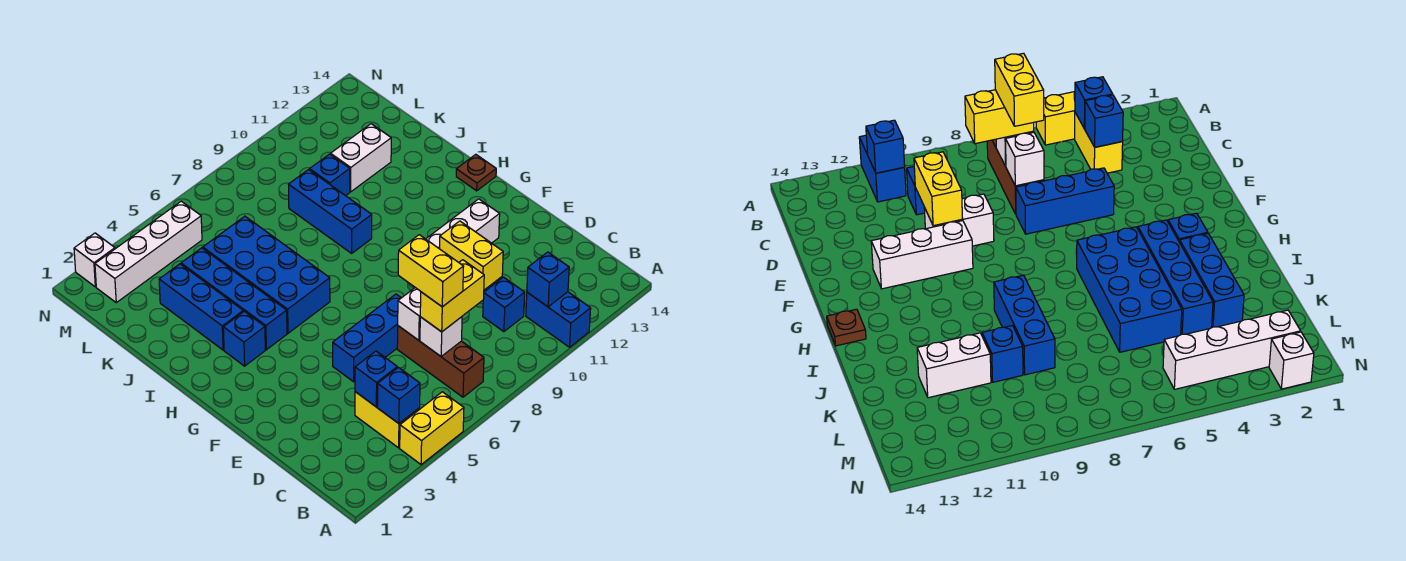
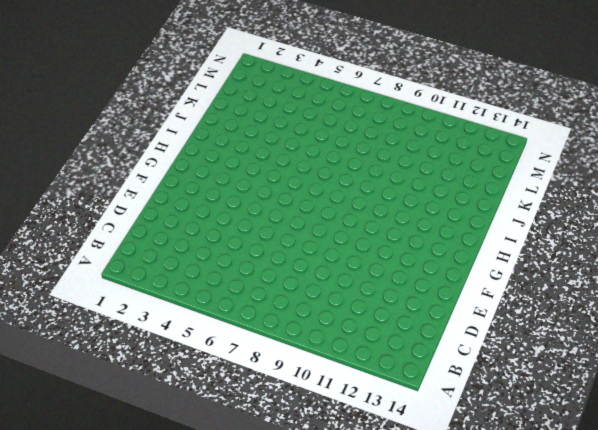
none -> yellow brick A4:A5 level 1
none -> blue brick A11:B11 level 1
none -> yellow brick B4:C4 level 1

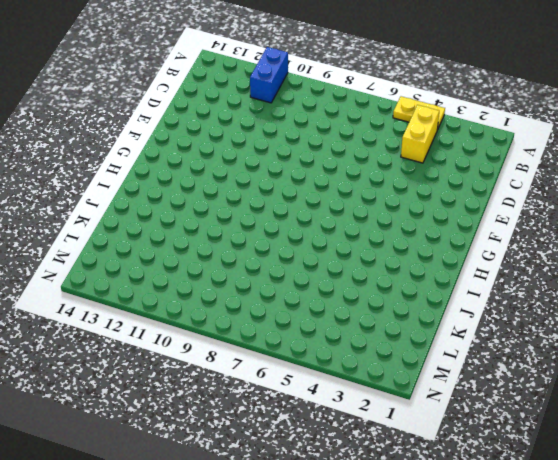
yellow plate A4:A5 level 1 -> yellow brick A4:A5 level 1
none -> brown brick B7:D7 level 1
none -> blue brick C10 level 1
none -> blue brick E5:E7 level 1

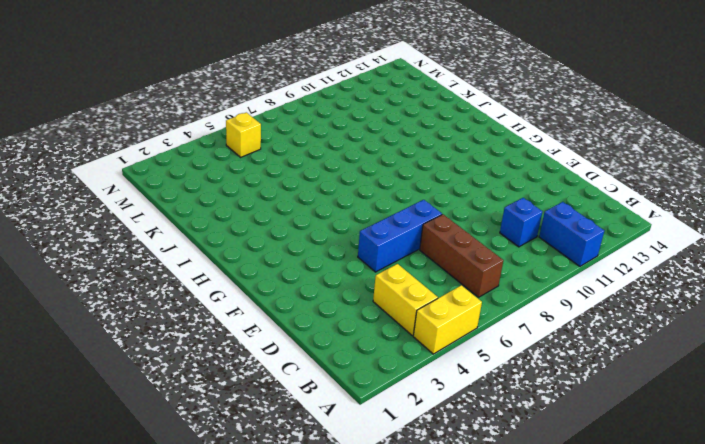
yellow brick M5 level 1 -> white brick M2:M5 level 1
none -> white brick E9:E10 level 1
none -> white brick F10:F12 level 1
none -> blue brick H3 level 1

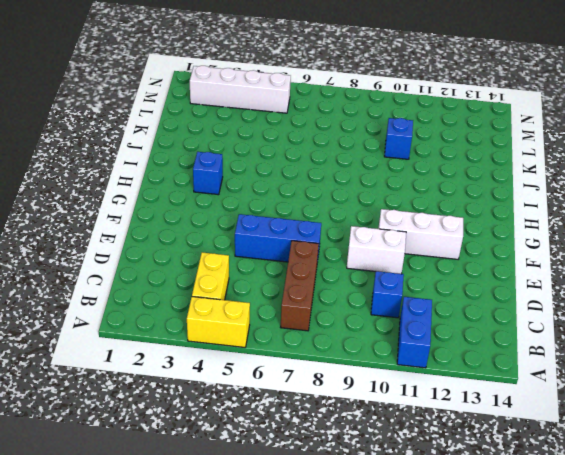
none -> blue brick H4:K4 level 1
none -> blue brick H5:K6 level 1
none -> brown plate H14 level 1

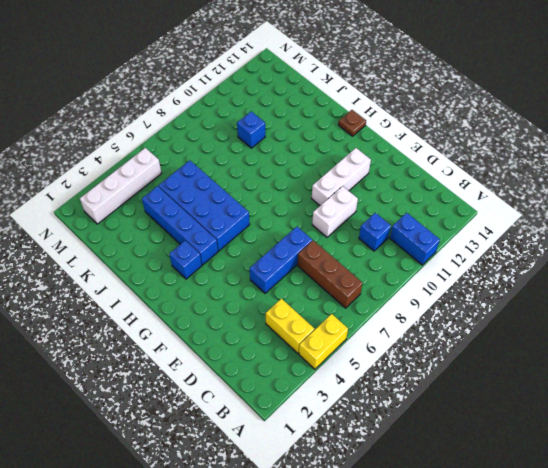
none -> blue brick I3:K3 level 1
none -> blue brick I9:K9 level 1
none -> white brick K11:K12 level 1

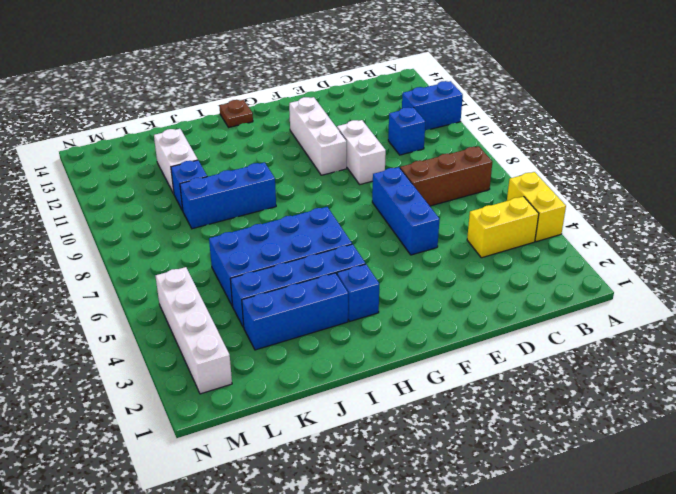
none -> white brick N2 level 1
none -> blue brick B4 level 2
none -> blue brick B11 level 2

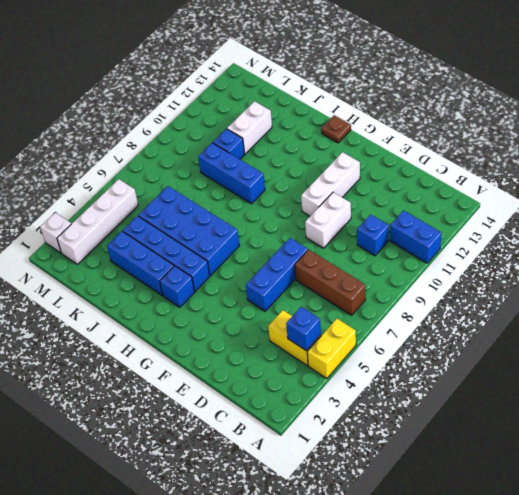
none -> blue brick B11 level 2
none -> blue brick C4 level 2
none -> white brick C7 level 2

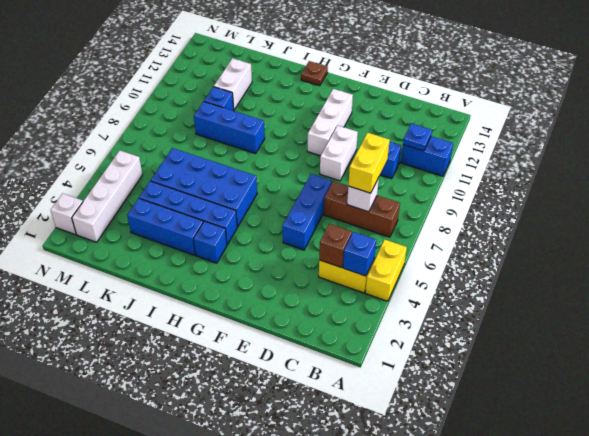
blue plate B11 level 2 -> blue brick B11 level 2
brown brick C4 level 2 -> blue brick C4 level 2
none -> white brick D7 level 2
none -> yellow brick D10:E10 level 2
none -> yellow brick C7:D7 level 4

